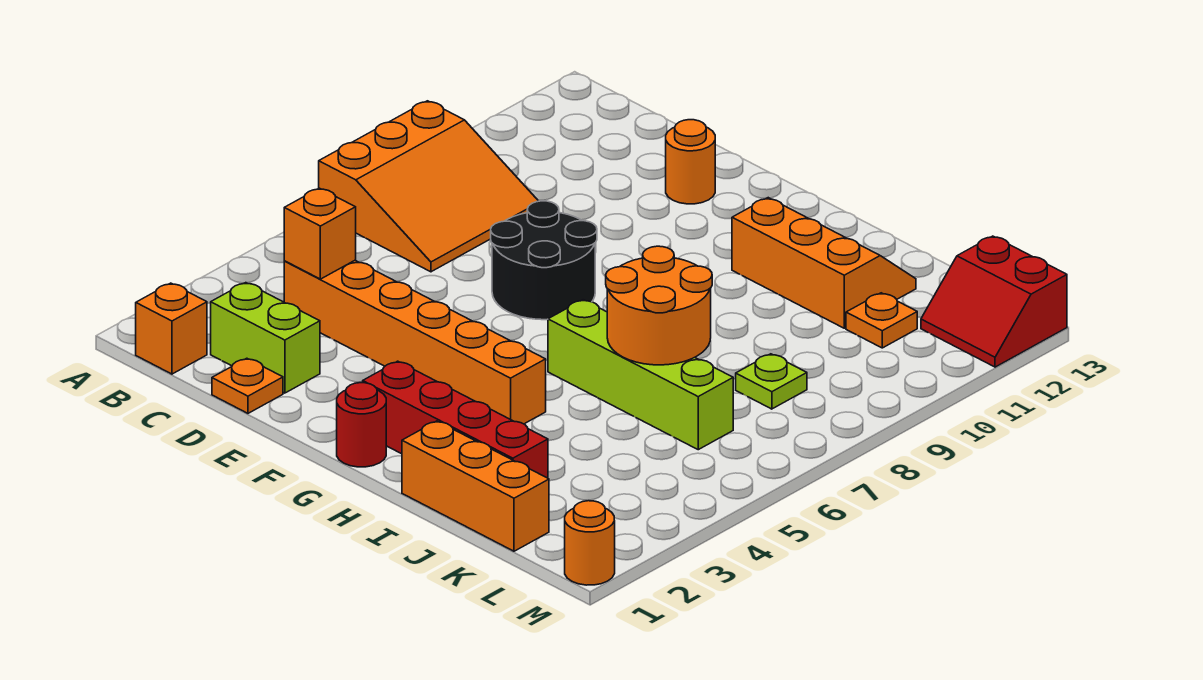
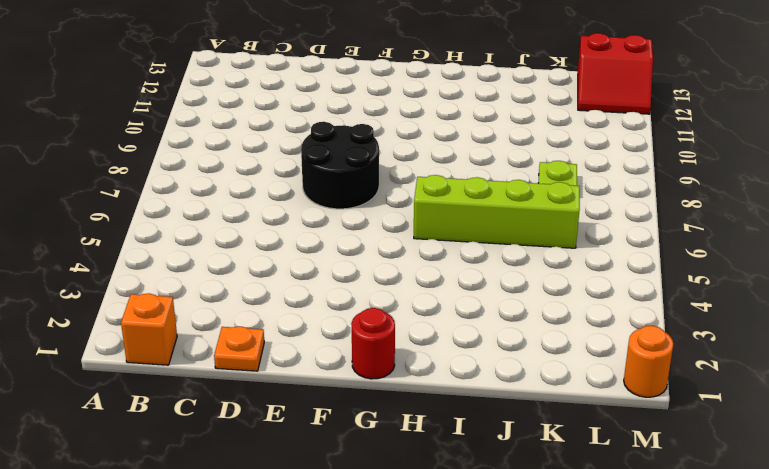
none -> orange slope A7:C9 level 1 top A
none -> lime brick C2:D2 level 1
none -> orange brick C4:H4 level 1

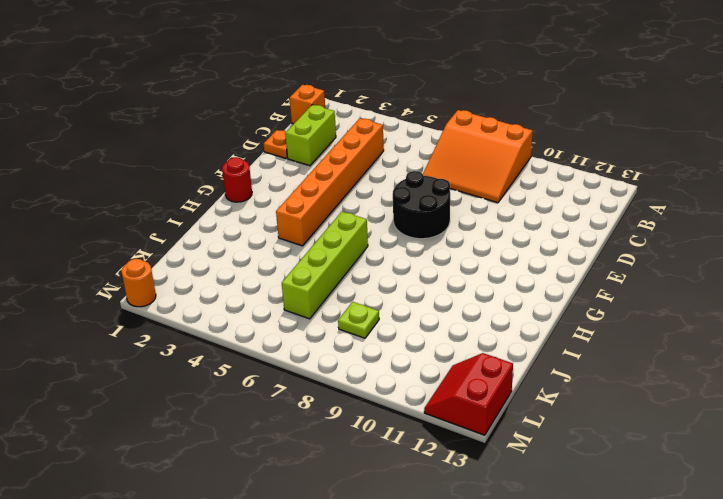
none -> orange round brick E12 level 1
none -> red brick G2:J2 level 1
none -> orange slope H11:J12 level 1 top 11

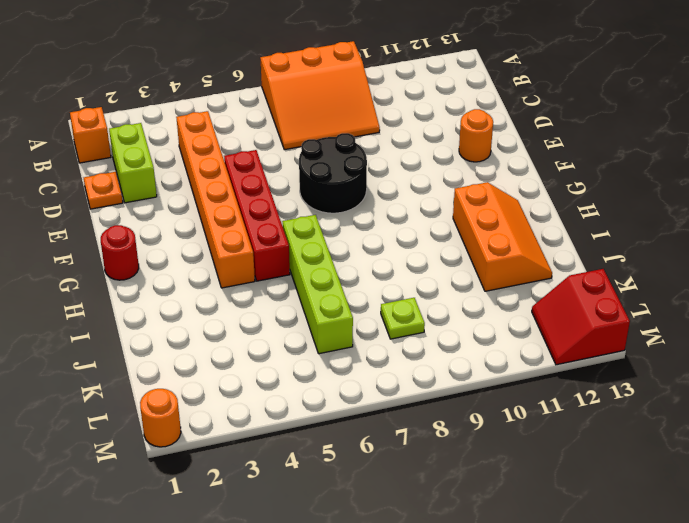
red brick E5:H5 level 1 -> red brick G2:J2 level 1
none -> orange brick I1:K1 level 1
none -> orange plate K11 level 1
none -> orange brick C4 level 2

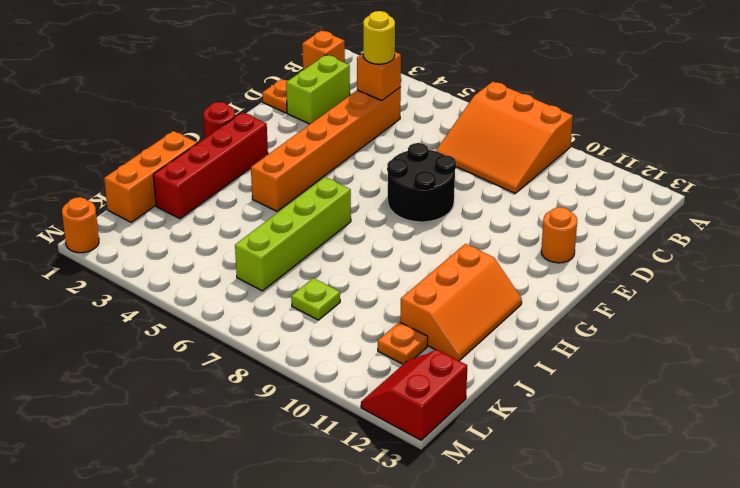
yellow round brick C4 level 3 -> none
none -> orange round brick I6:J7 level 2

